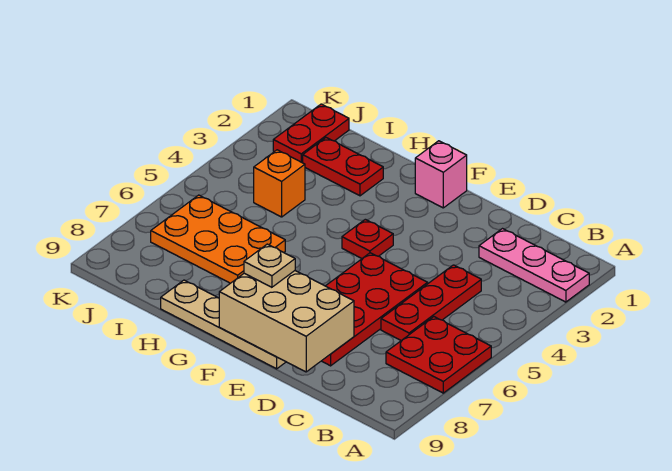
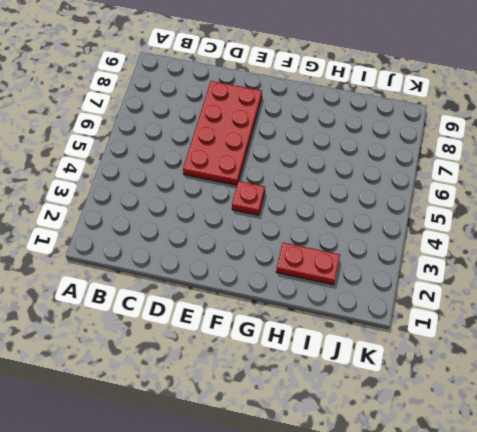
none -> pink plate A2:C2 level 1
none -> red plate A6:B7 level 1
none -> red plate C4:C6 level 1

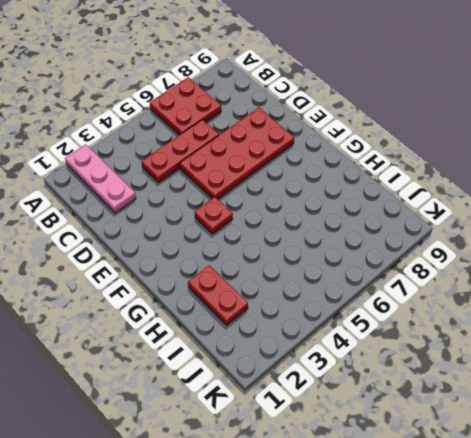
none -> tan plate E9:H9 level 1
none -> pink brick F1 level 1
none -> orange plate H6:J7 level 1

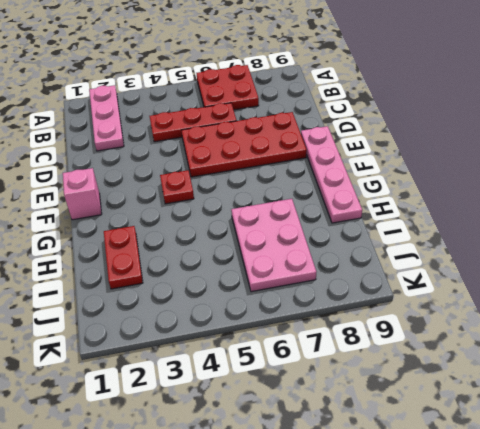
pink plate E9:H9 level 1 -> tan plate E9:H9 level 1
pink plate H6:J7 level 1 -> orange plate H6:J7 level 1
none -> orange brick I4 level 1
none -> red plate J1:J2 level 1
none -> tan brick D8:F9 level 2

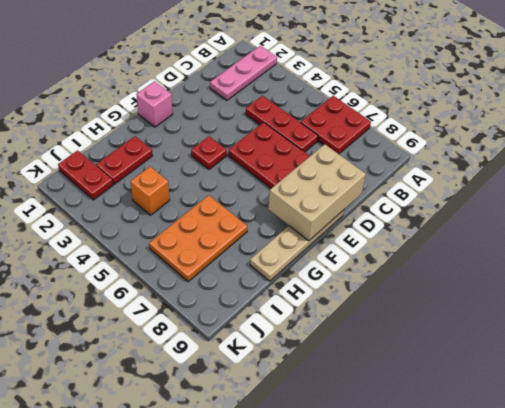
none -> tan plate F8 level 3

